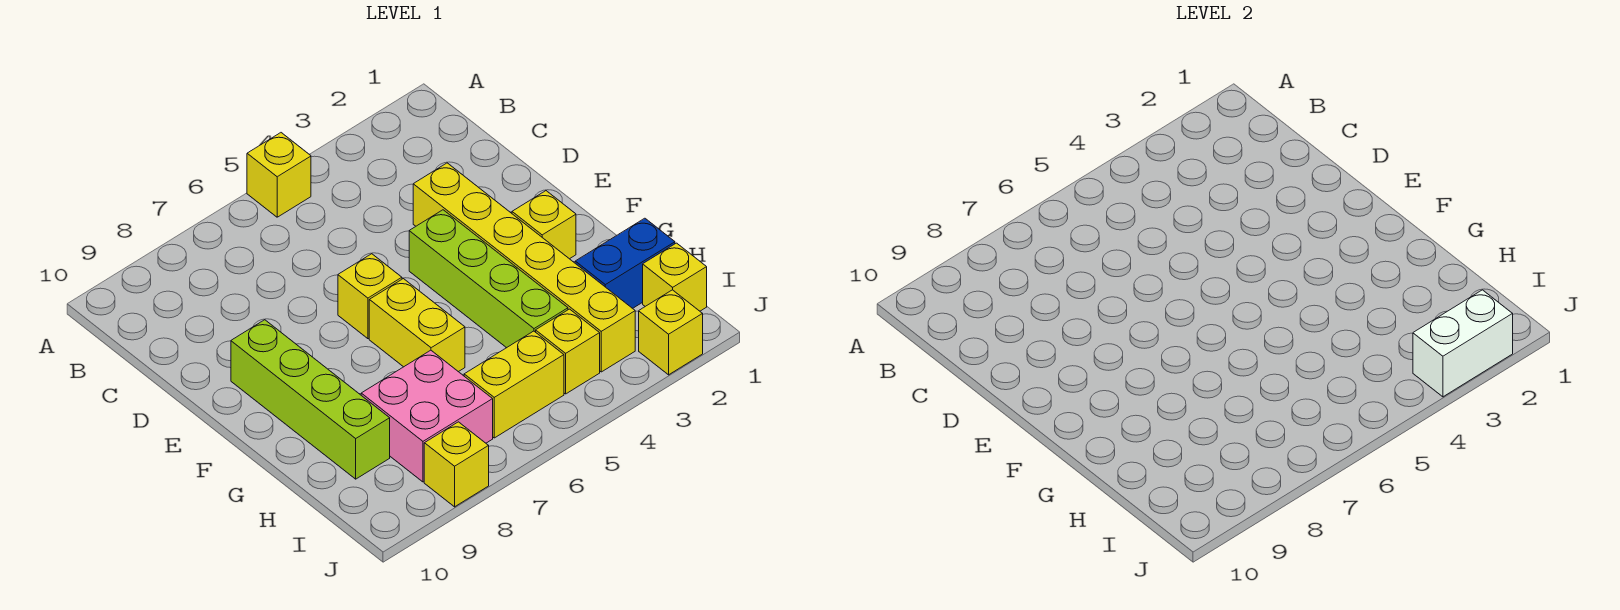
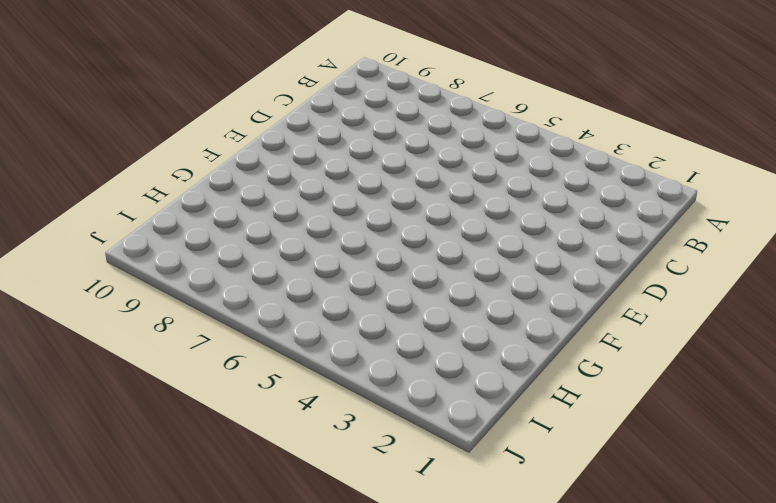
none -> yellow brick A5 level 1
none -> yellow brick D3:I3 level 1
none -> lime brick E4:H4 level 1

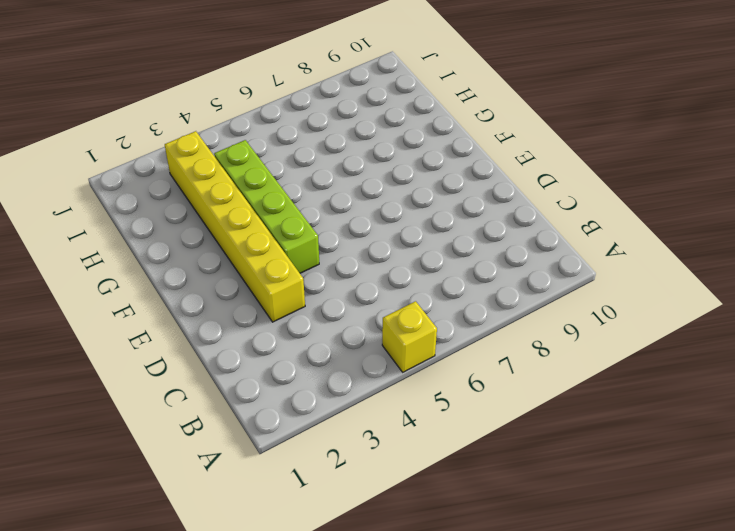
none -> yellow brick E6 level 1
none -> lime brick E9:H9 level 1
none -> yellow brick F2 level 1

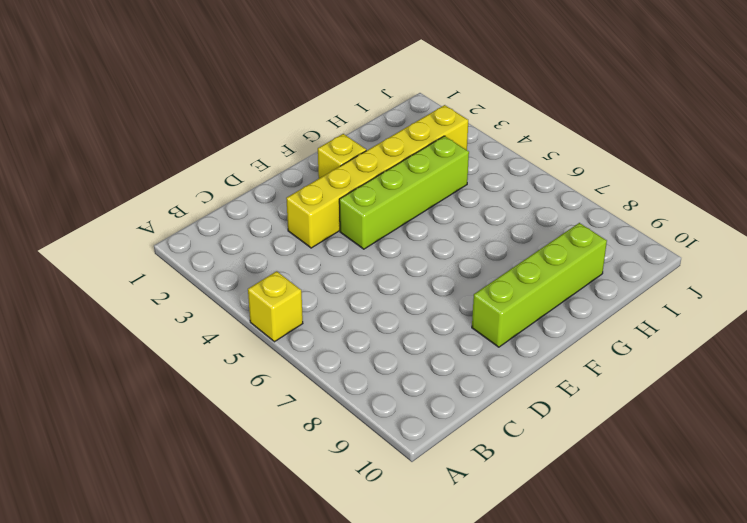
none -> yellow brick E6 level 1
none -> yellow brick F6:G6 level 1
none -> blue brick H1:H2 level 1

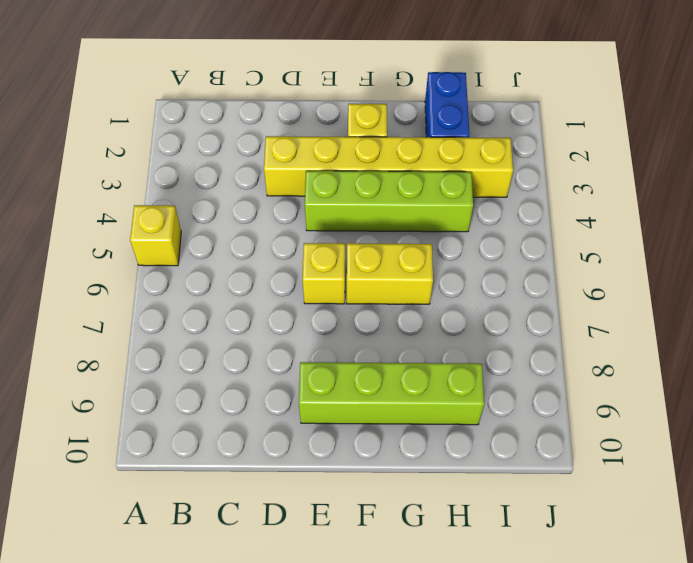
none -> pink brick H7:I8 level 1
none -> yellow brick I1 level 1
none -> yellow brick I4 level 1

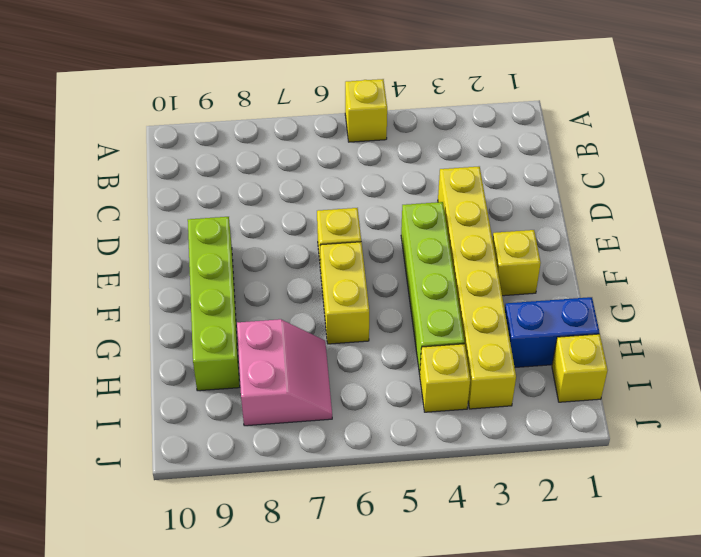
pink slope H7:I8 level 1 top 8 -> pink brick H7:I8 level 1
none -> yellow brick I5:I6 level 1
none -> yellow brick J2 level 1
none -> yellow brick J8 level 1

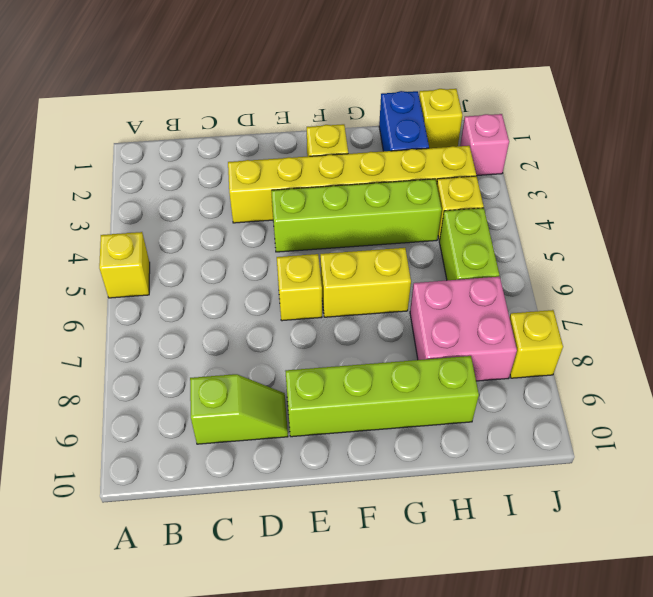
lime slope C9:D9 level 1 top C -> none
lime brick I5:I6 level 1 -> yellow brick I5:I6 level 1
pink brick J2 level 1 -> yellow brick J2 level 1
none -> white brick J2:J3 level 2

